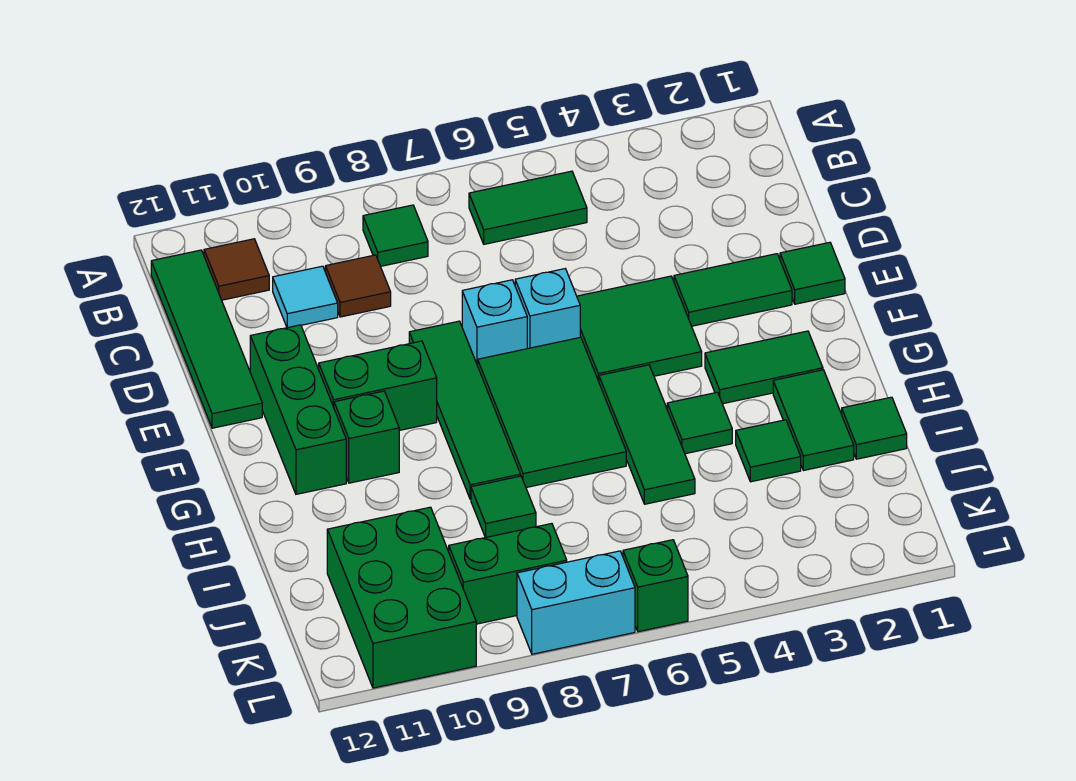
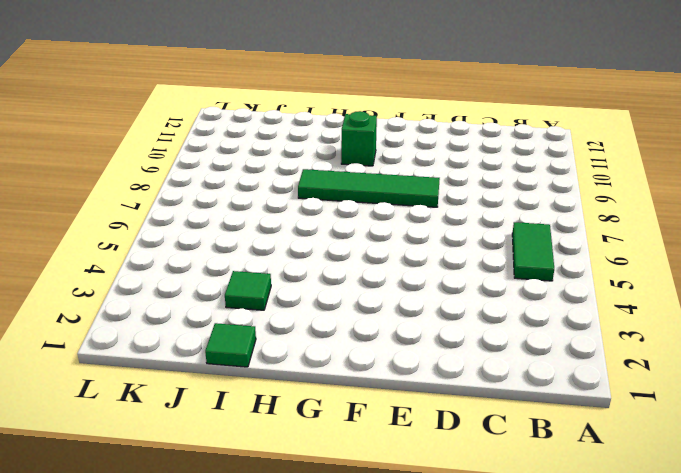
none -> green tile B8 level 1
none -> brown tile B11 level 1
none -> green tile B12:E12 level 1

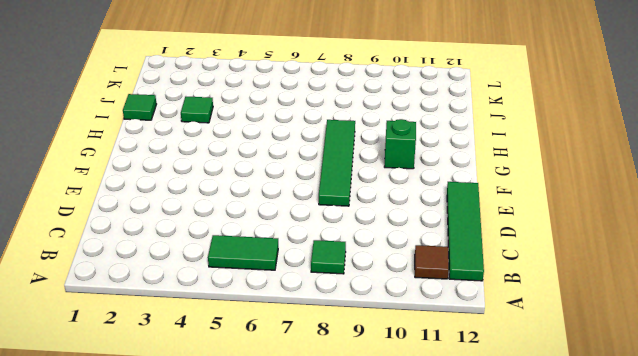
none -> brown tile C9 level 1
none -> cyan tile C10 level 1
none -> green tile E1 level 1

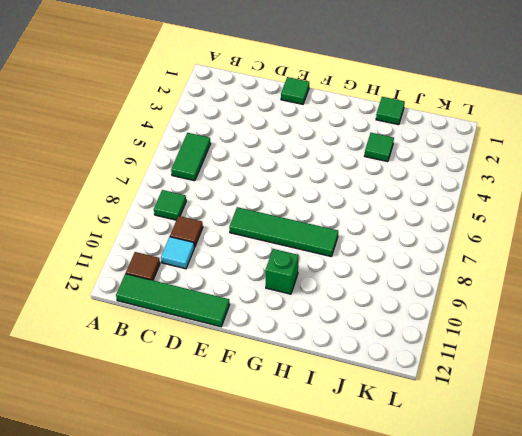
none -> green tile E2:E3 level 1
none -> green tile E4:F5 level 1
none -> cyan brick E6 level 1

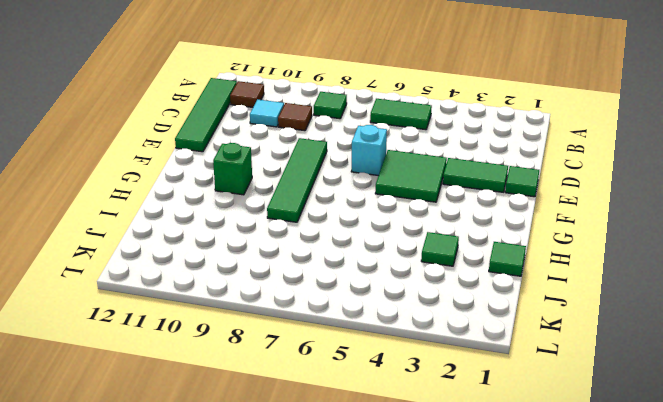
none -> cyan brick E7 level 1
none -> green brick E11:G11 level 1
none -> green tile F6:H7 level 1

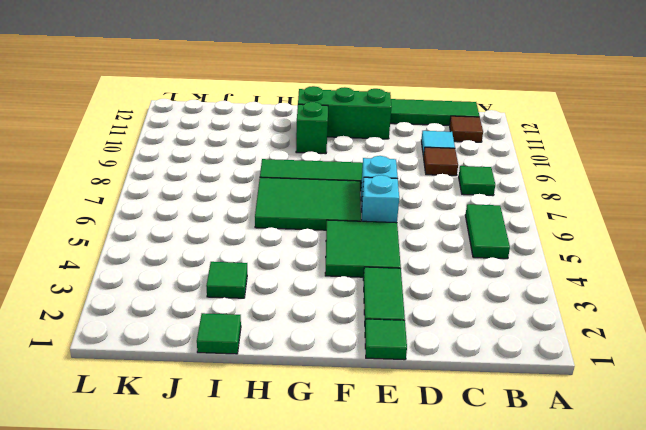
none -> green brick F9:F10 level 1
none -> green tile G2:G3 level 1
none -> green tile G5:I5 level 1

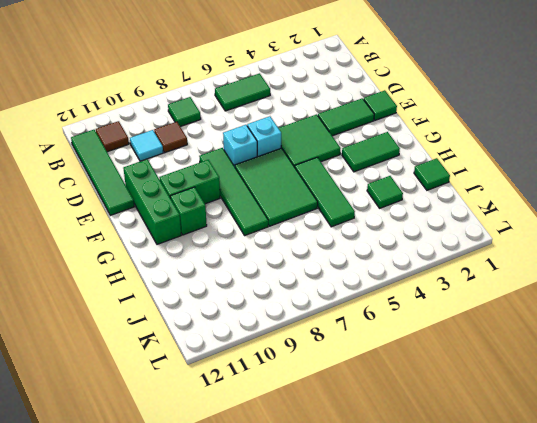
none -> green tile H2:I2 level 1
none -> green tile H4 level 1
none -> green tile I8 level 1

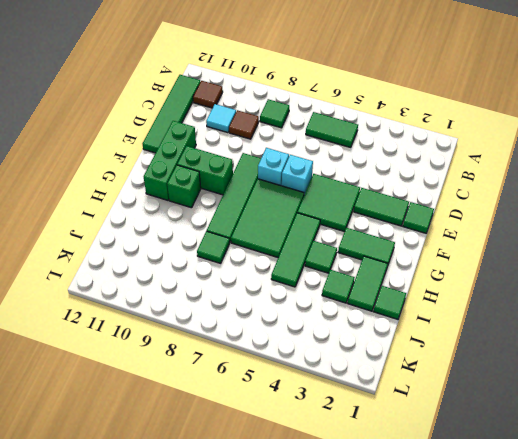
none -> green brick J10:L11 level 1
none -> green brick K8:K9 level 1
none -> green brick L6 level 1

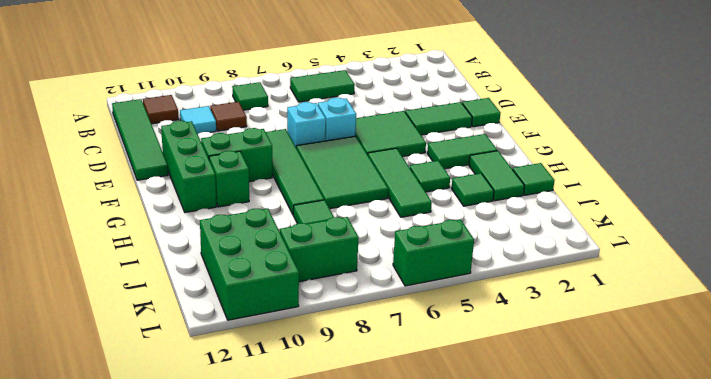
green brick L5:L6 level 1 -> green brick L6 level 1
none -> cyan brick L7:L8 level 1

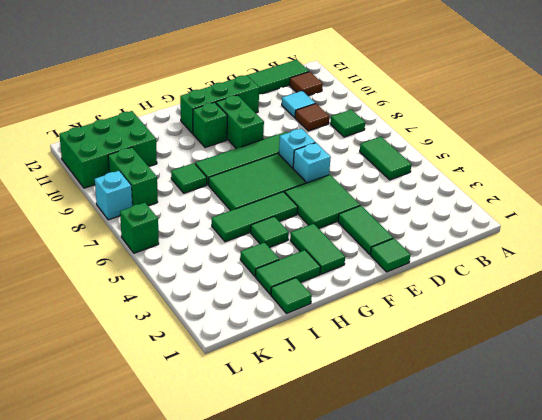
cyan brick L8 level 1 -> cyan brick L7:L8 level 1

